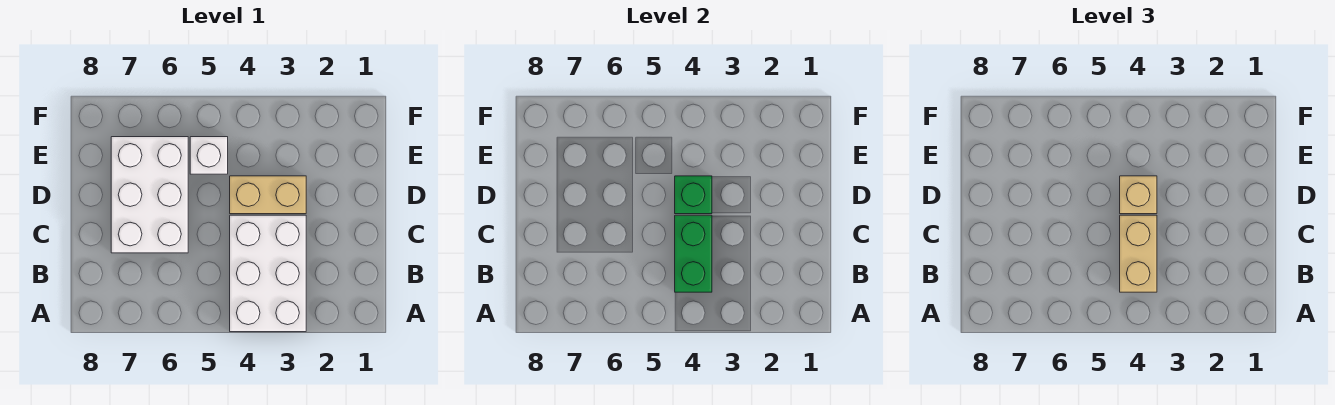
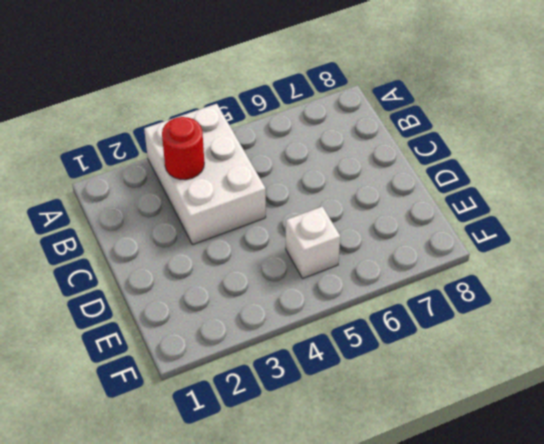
red round brick B3 level 2 -> none
none -> white brick C6:E7 level 1
none -> tan brick D3:D4 level 1

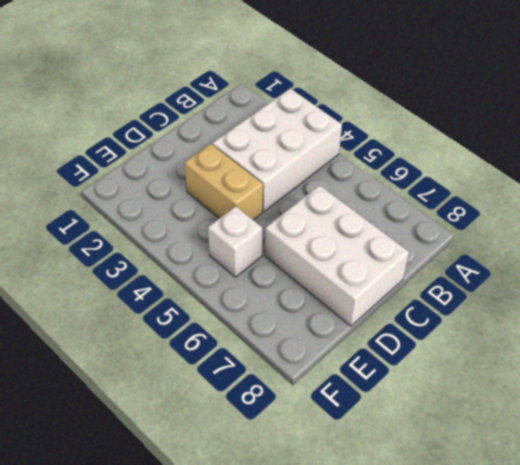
white brick C6:D8 level 1 -> white brick C6:E7 level 1
none -> green brick B4:C4 level 2
none -> green brick D4 level 2

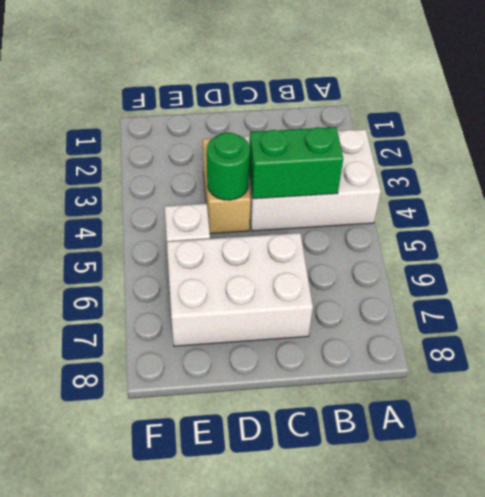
green round brick D4 level 2 -> green brick D4 level 2
none -> tan brick B4:C4 level 3
none -> tan brick D4 level 3

